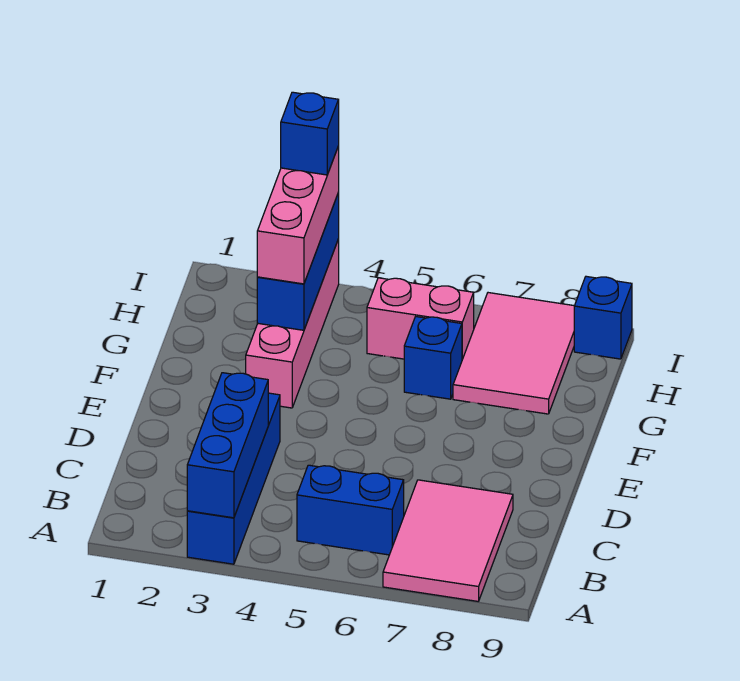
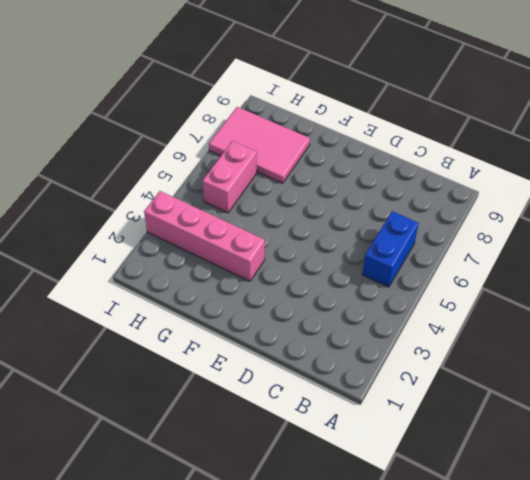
none -> blue brick A3:D3 level 1
none -> pink tile A7:C8 level 1
none -> blue brick G6 level 1

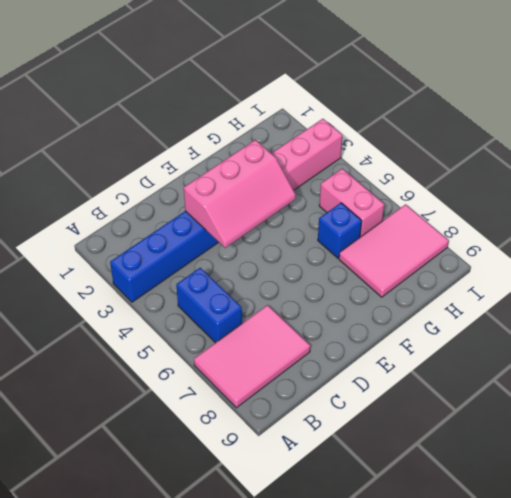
pink slope D3:F4 level 2 top 3 -> none
none -> blue brick I9 level 1
none -> blue brick A3:C3 level 2
none -> blue brick G3:I3 level 2

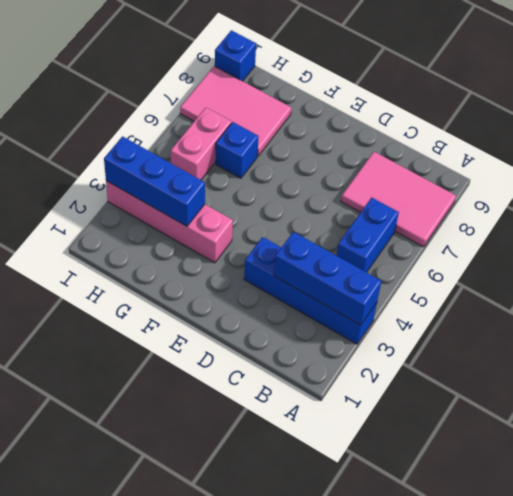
none -> pink brick G3:I3 level 3
none -> blue brick I3 level 4

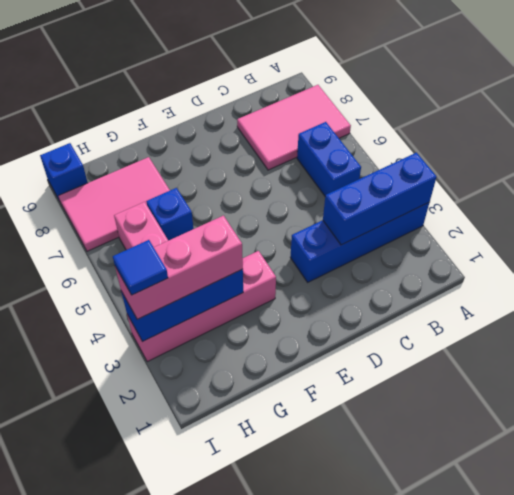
blue tile I3 level 4 -> blue brick I3 level 4

